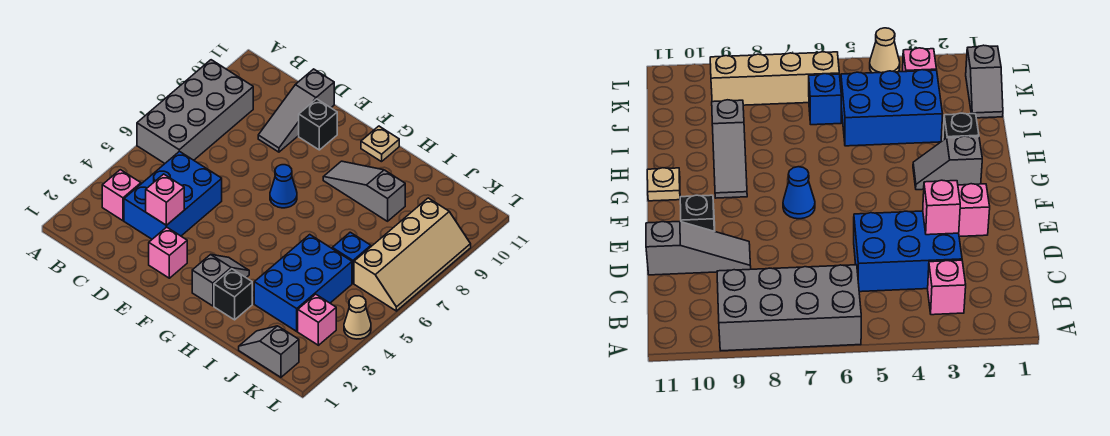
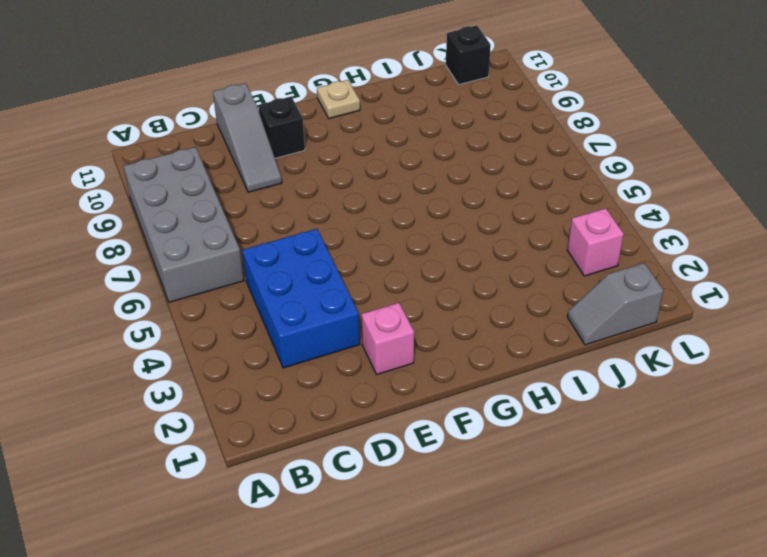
black brick K11 level 1 -> black brick H2 level 1
none -> pink brick B3 level 1
none -> blue cone F7 level 1
none -> grey slope G2:G3 level 1 top 2

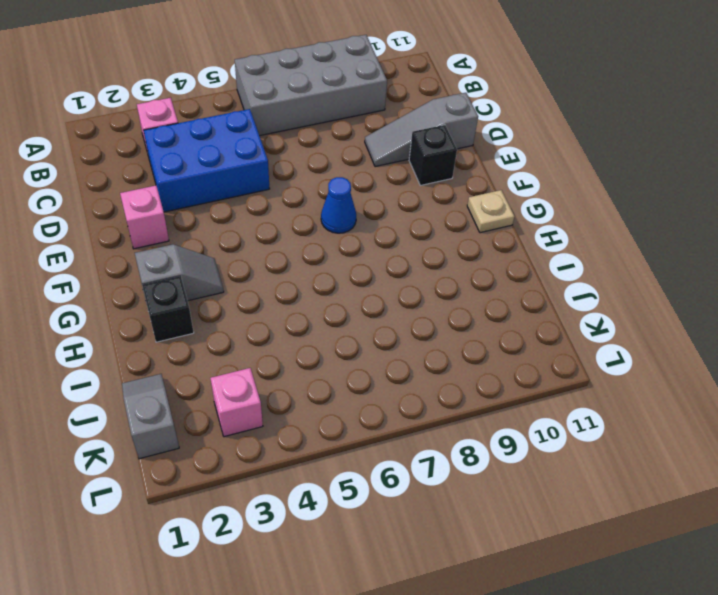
none -> grey slope G9:I9 level 1 top I
none -> blue brick I3:J5 level 1
none -> blue brick J6 level 1

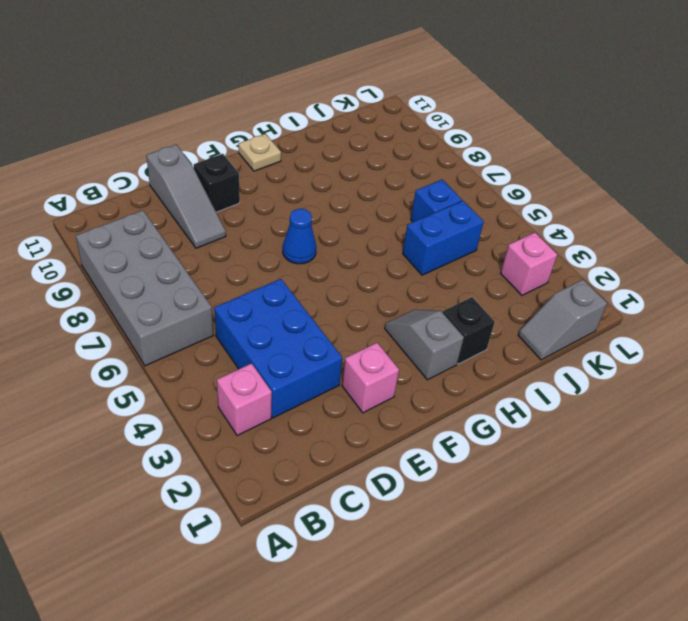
blue brick I5:J5 level 1 -> blue brick I3:J5 level 1
none -> grey slope G9:I9 level 1 top I
none -> tan slope K6:L9 level 1 top K
none -> tan cone L4 level 1

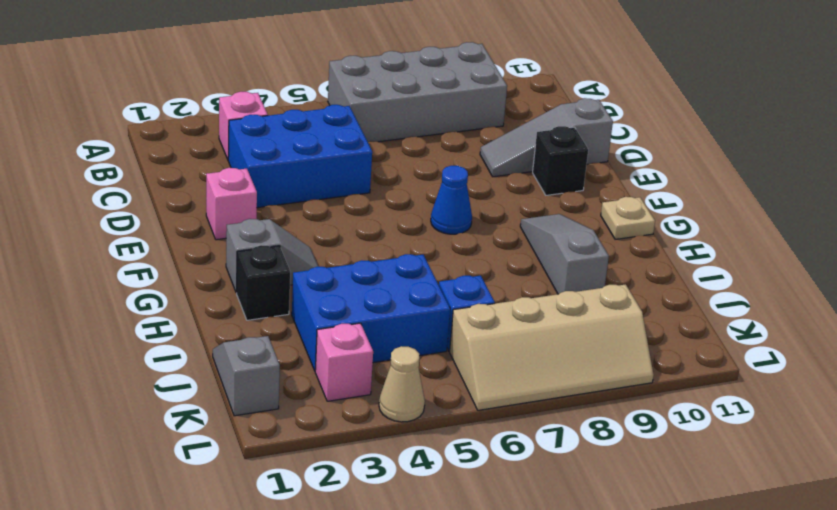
none -> pink brick D3 level 2

